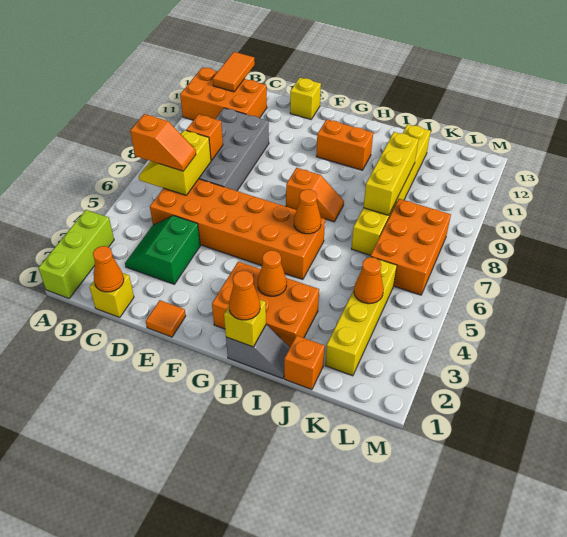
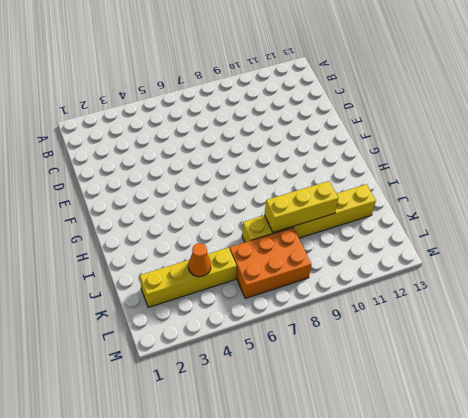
none -> lime brick A1:A3 level 1
none -> orange brick A11:C12 level 1
none -> yellow brick C1 level 1

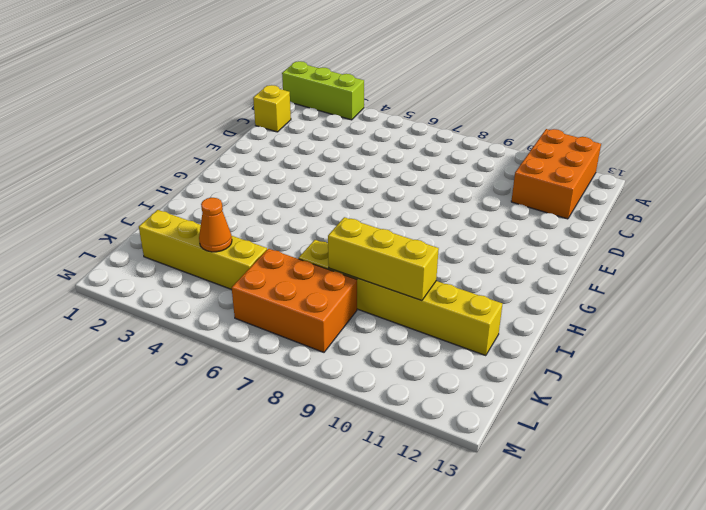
none -> green slope C3:D4 level 1 top D
none -> orange brick C5:H6 level 1
none -> grey brick C7:D10 level 1

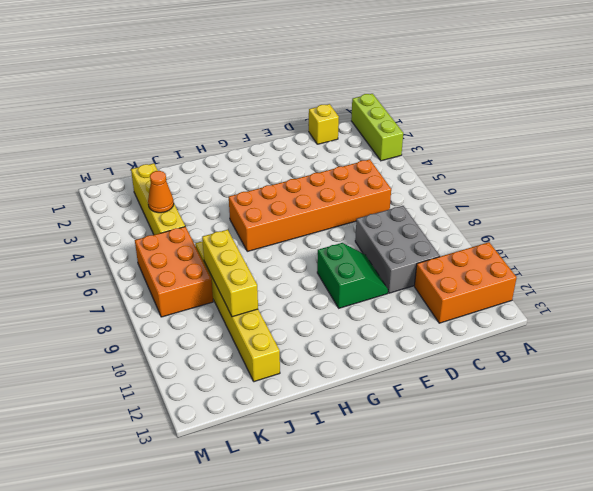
grey brick C8:D10 level 1 -> grey brick C7:D10 level 1
green slope E9:F10 level 1 top F -> green slope C3:D4 level 1 top D
none -> orange tile E1 level 1
none -> yellow brick E13 level 1
none -> orange brick G2:I3 level 1

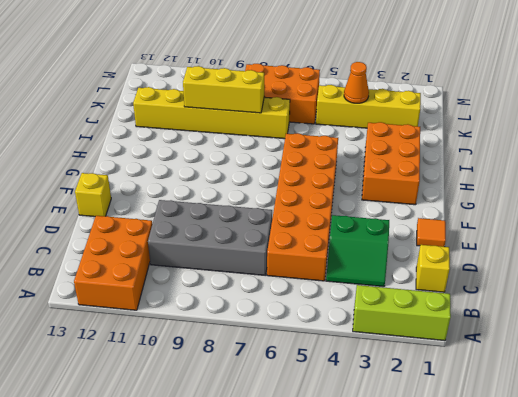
none -> orange slope G8:H8 level 1 top G
none -> orange brick G11:H11 level 1
none -> grey slope H1:I1 level 1 top H

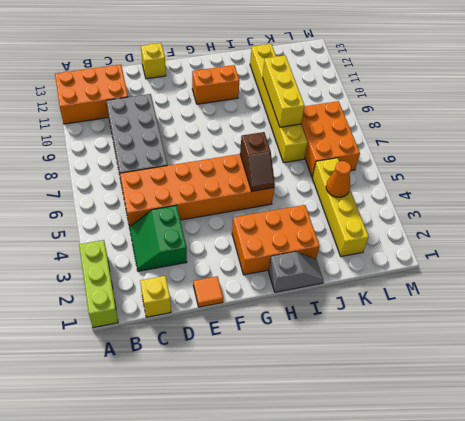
brown slope H5:H6 level 2 top 6 -> orange cone H6 level 2
none -> orange slope G8:H8 level 1 top G
none -> orange brick J1 level 1
none -> yellow slope B6:C7 level 2 top C

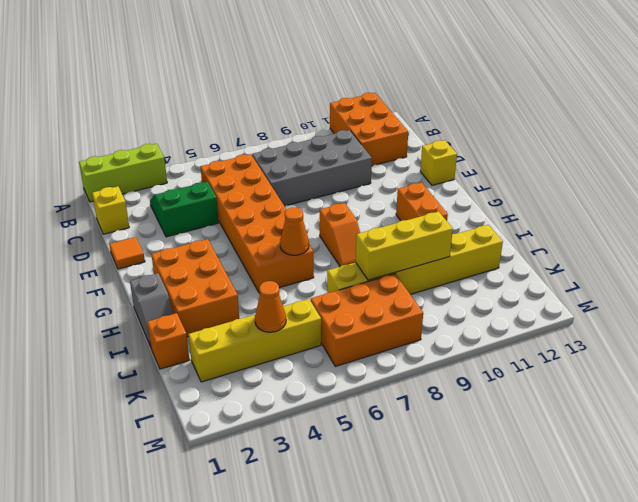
none -> yellow slope B6:C7 level 2 top C
none -> orange tile B12:B13 level 2
none -> orange cone C1 level 2

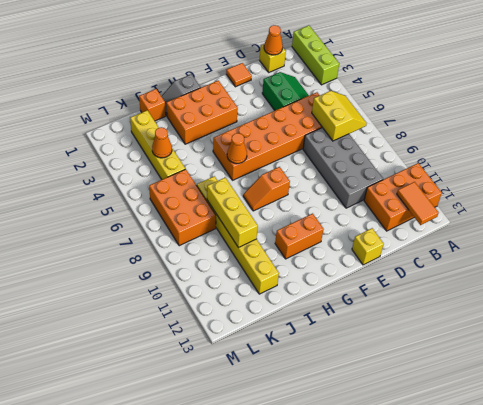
none -> orange brick C8 level 2
none -> yellow brick H1 level 2
none -> orange cone H3 level 2

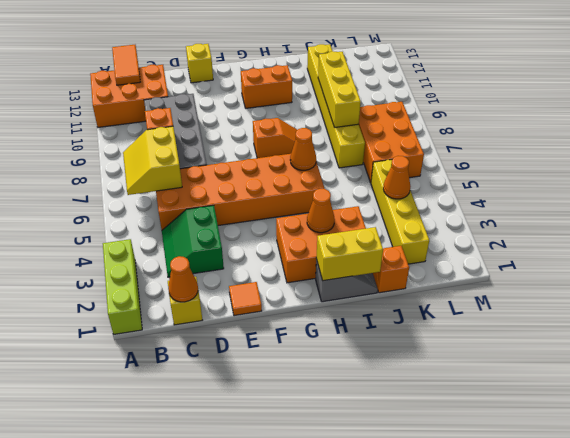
yellow brick H1:I1 level 2 -> yellow brick H1 level 2
none -> orange slope B6:C6 level 3 top B
none -> orange cone H1 level 3

